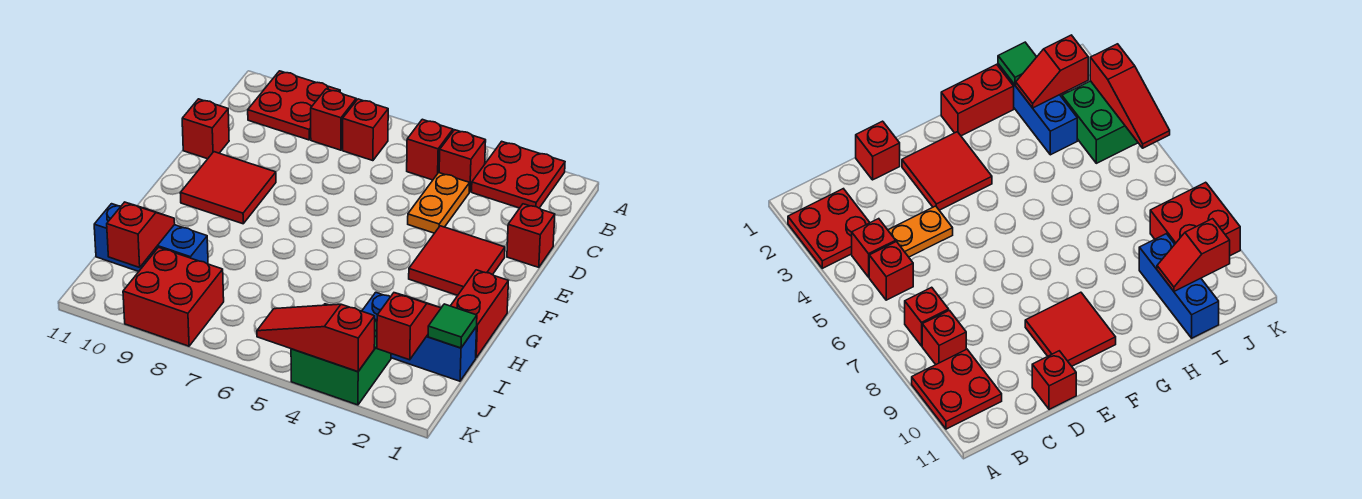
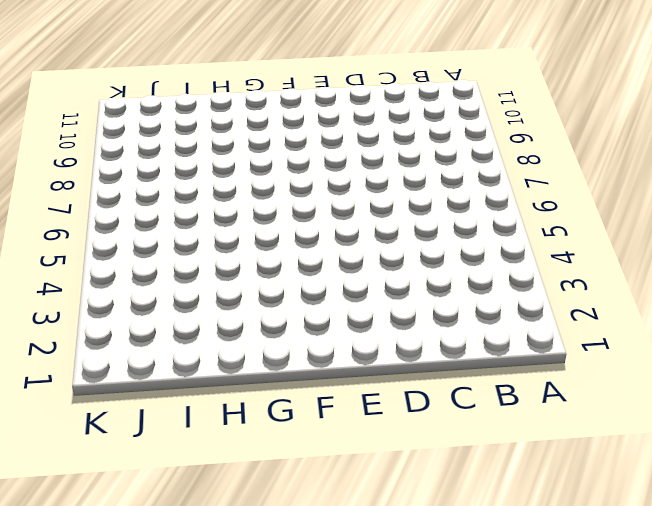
none -> red plate A2:B3 level 1
none -> red plate A9:B10 level 1
none -> red brick B4 level 1

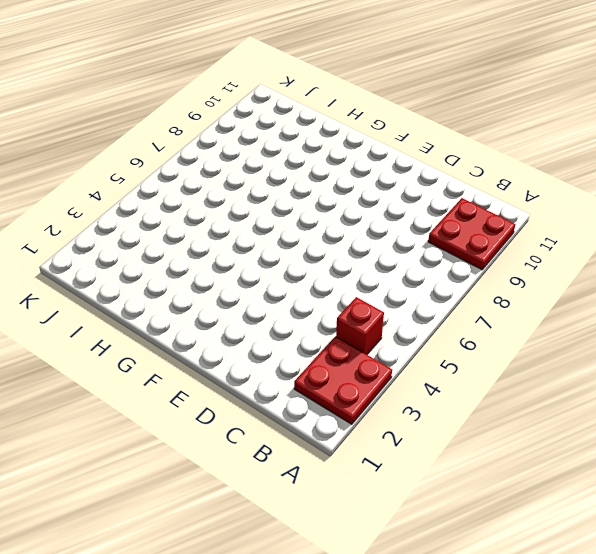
none -> red brick B5 level 1
none -> red brick B7 level 1
none -> red brick B8 level 1

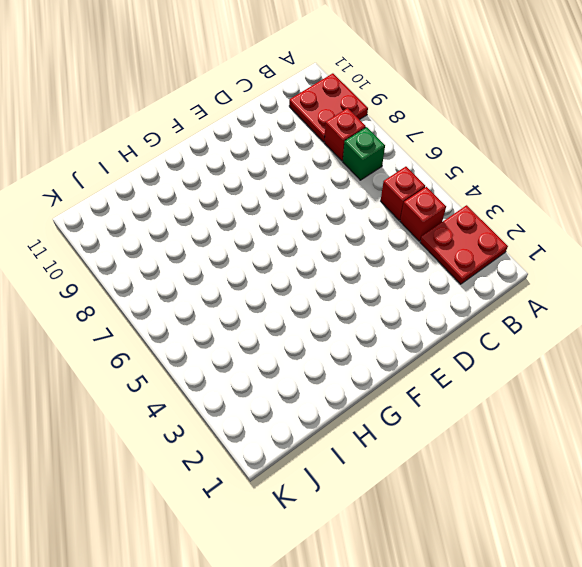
green brick B7 level 1 -> red brick B7 level 1
none -> orange plate C4:D4 level 1
none -> red brick D1 level 1
none -> red brick D11 level 1

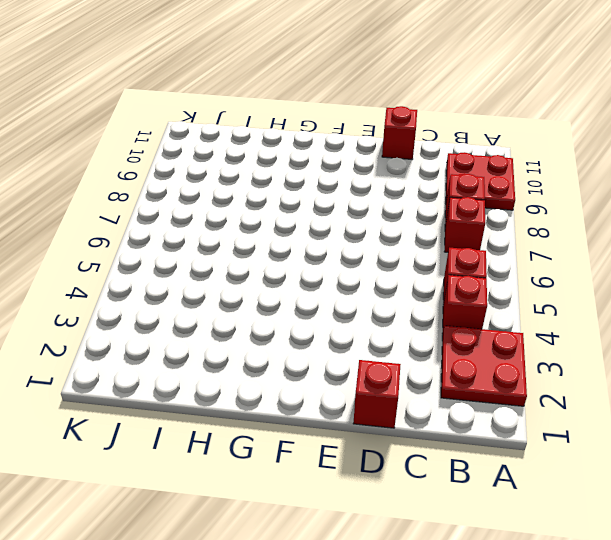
none -> orange plate C4:D4 level 1
none -> red tile E2:F3 level 1
none -> red tile E9:F10 level 1

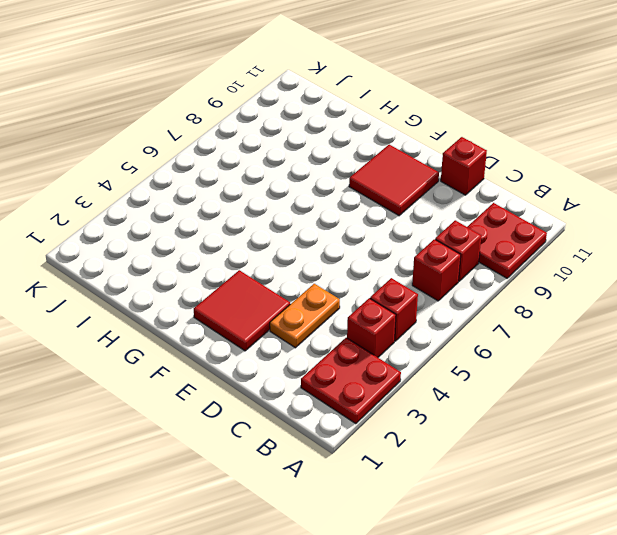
orange plate D3:D4 level 1 -> orange plate C4:D4 level 1
none -> red brick D1 level 1
none -> red brick G1:H1 level 1
none -> blue brick I1:I3 level 1

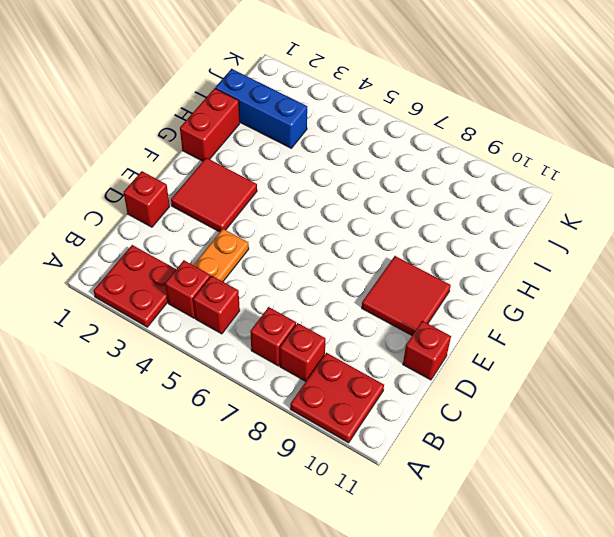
none -> blue brick I9:I11 level 1
none -> green brick J3:K4 level 1
none -> red brick J8:K9 level 1

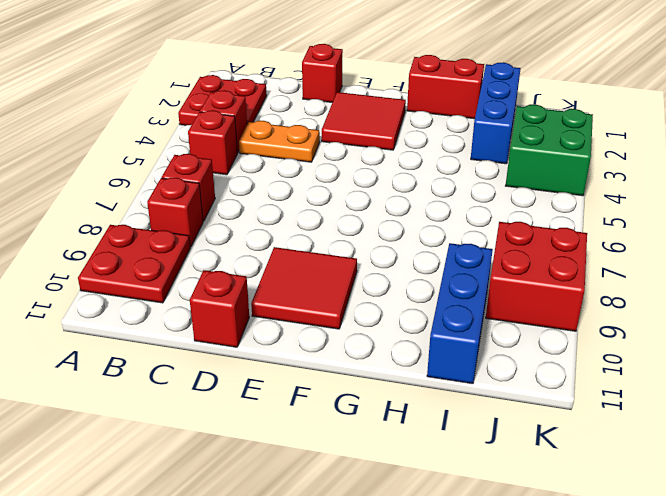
none -> green tile I1 level 2
none -> red slope I2:J2 level 2 top J
none -> red slope I10:J10 level 2 top J

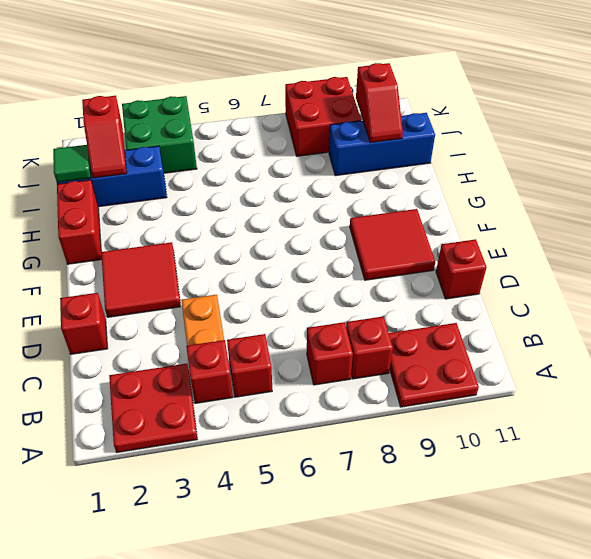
none -> red slope K3:K5 level 2 top 3

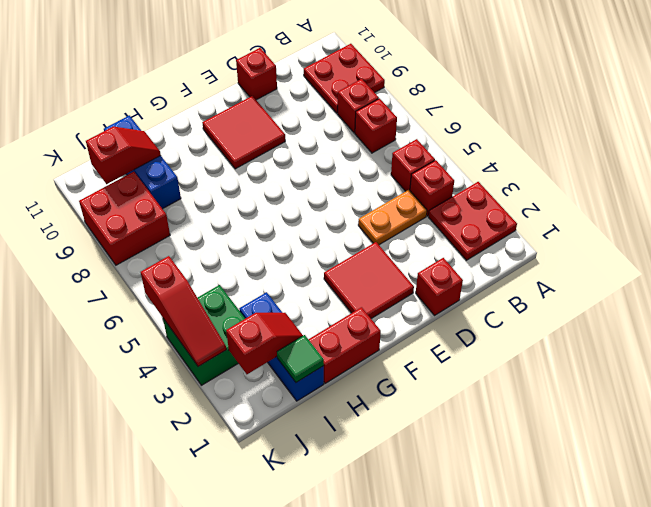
red slope K3:K5 level 2 top 5 -> red slope K3:K5 level 2 top 3

